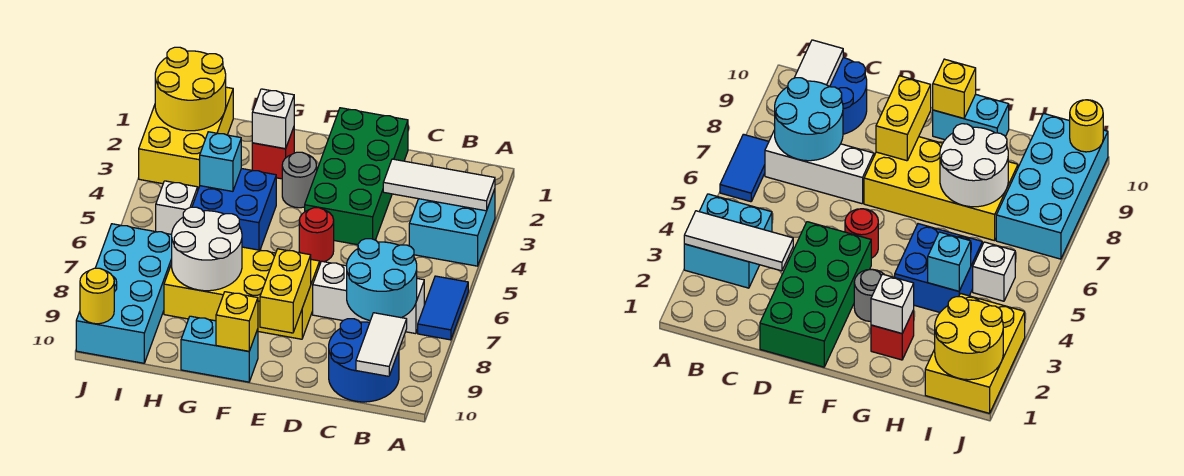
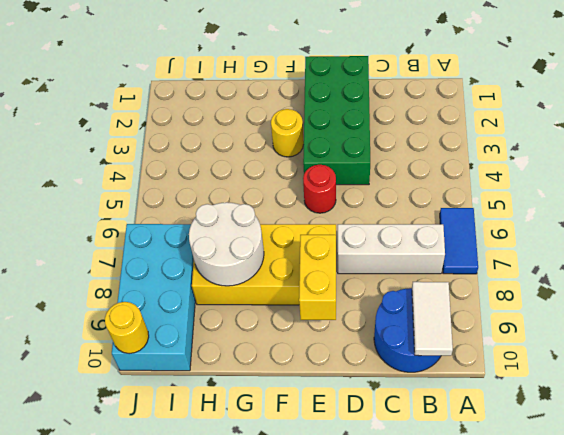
yellow round brick F3 level 1 -> grey round brick F3 level 1
none -> cyan brick A3:B4 level 1
none -> cyan brick F10:G10 level 1
none -> red brick G2 level 1

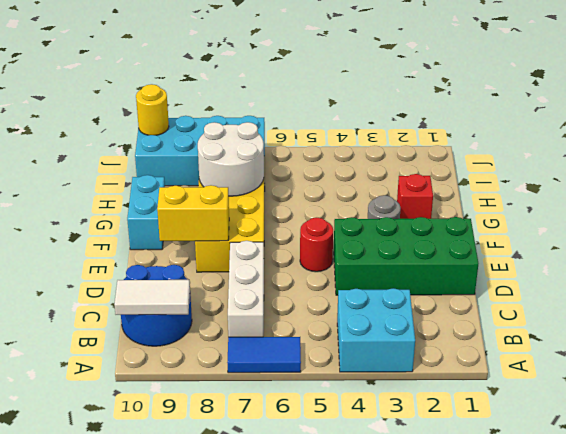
none -> blue brick G4:H5 level 1
none -> yellow brick I1:J3 level 1
none -> white brick I5 level 1

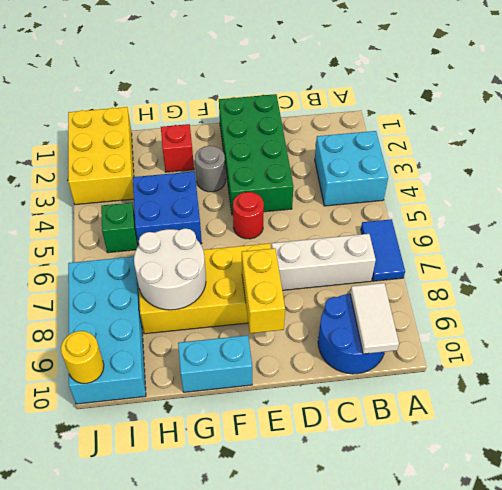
green brick I5 level 1 -> white brick I5 level 1
none -> white tile A3:C3 level 2
none -> cyan round brick B7:C8 level 2
none -> yellow brick F10 level 2

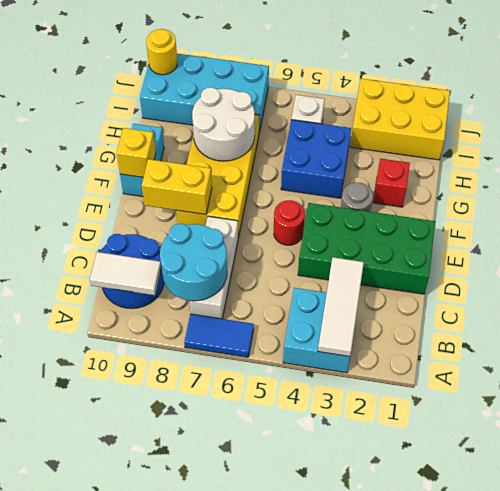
none -> white brick G2 level 2
none -> cyan brick H4 level 2
none -> yellow round brick I1:J2 level 2

